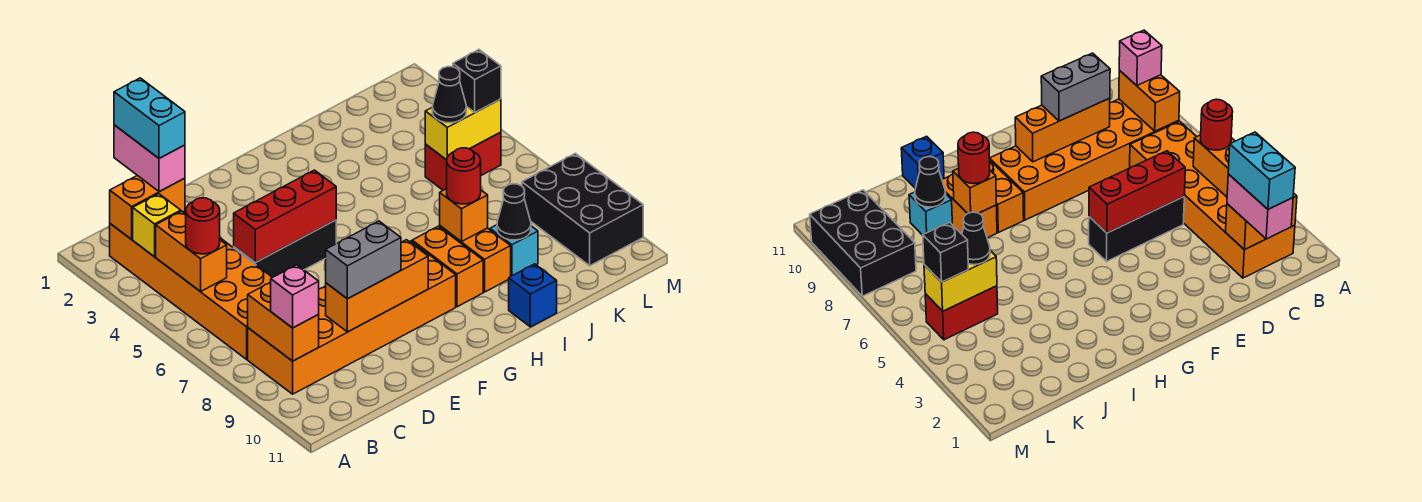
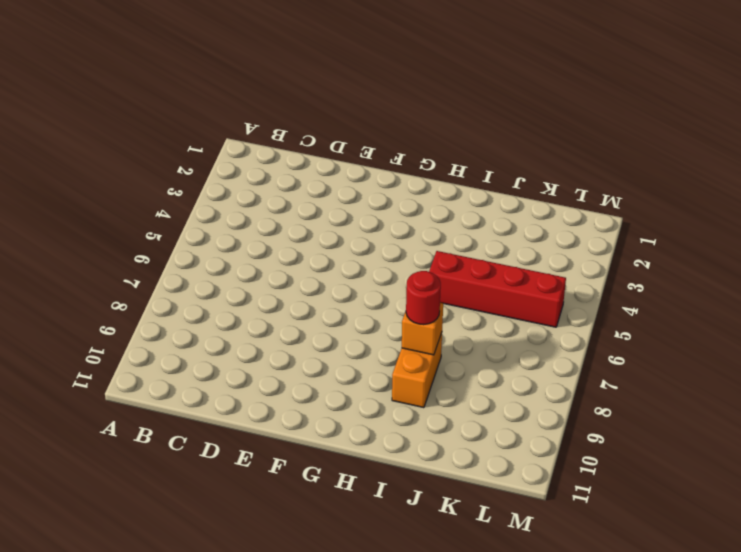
red brick I5:L5 level 1 -> red brick K5:L5 level 1
none -> orange brick B2:C7 level 1
none -> orange brick B8:G9 level 1
none -> black brick D5:F5 level 1

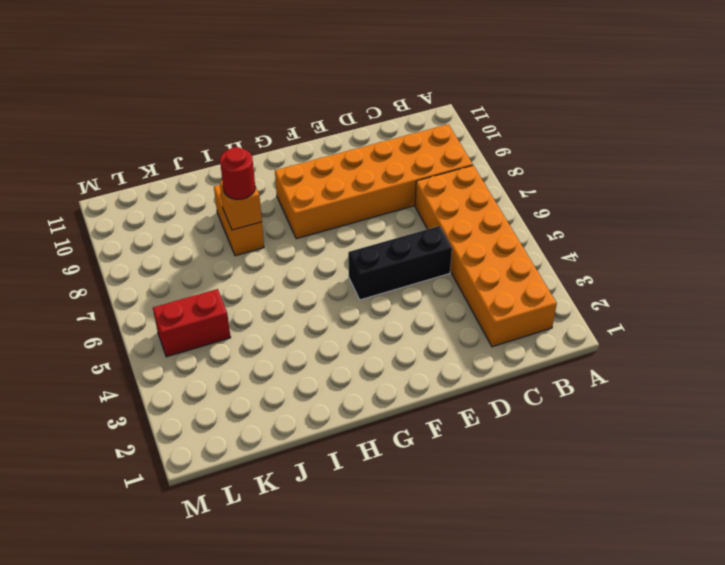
none -> orange brick H8:H9 level 1
none -> blue brick I11 level 1
none -> cyan brick J9 level 1

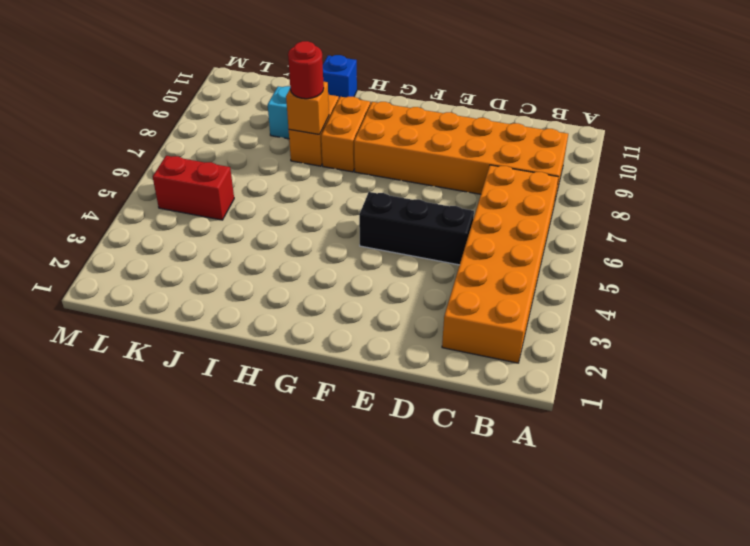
none -> black brick L8:M10 level 1
none -> orange brick B2:C2 level 2
none -> yellow brick B3 level 2

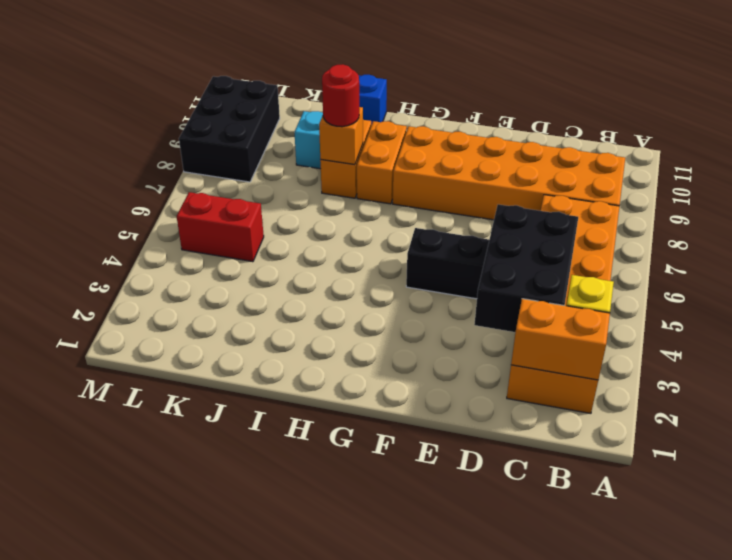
black brick C3:D5 level 2 -> red brick D5:F5 level 2
none -> orange brick B4:B5 level 2
none -> orange brick B8:B9 level 2
none -> orange brick D9:F9 level 2

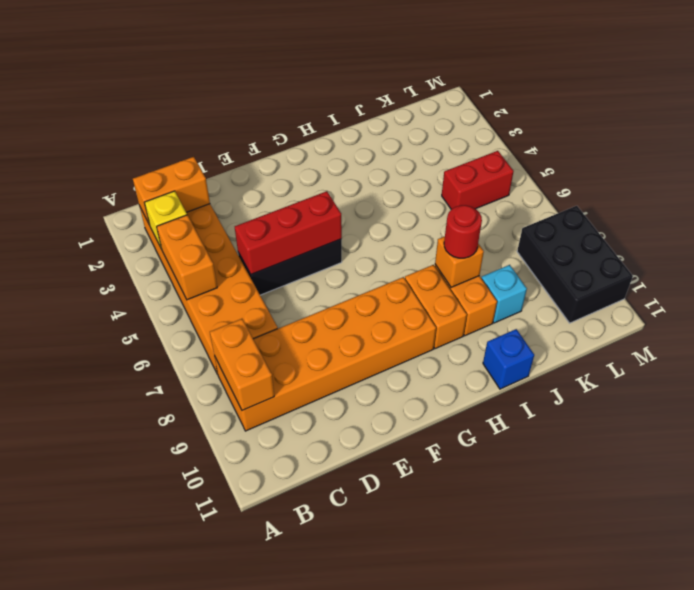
none -> orange brick D9:F9 level 2
none -> black cone J9 level 2
none -> yellow brick K5:L5 level 2

